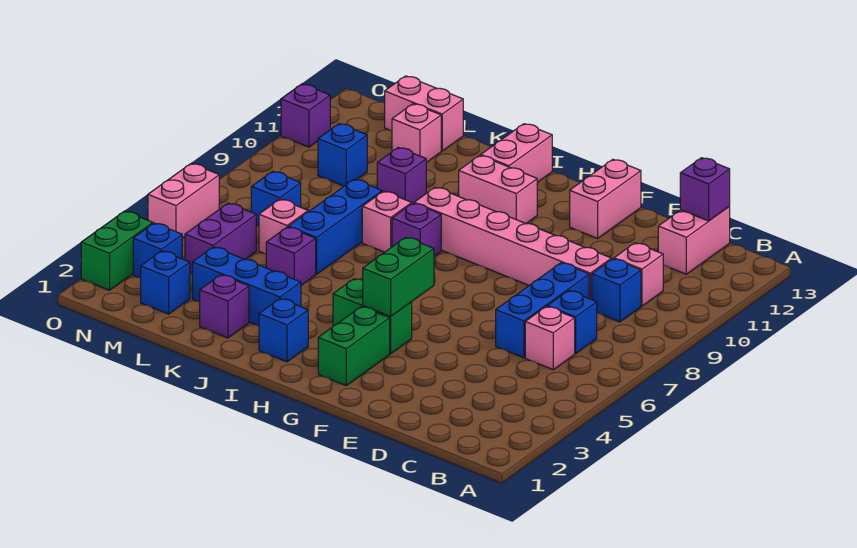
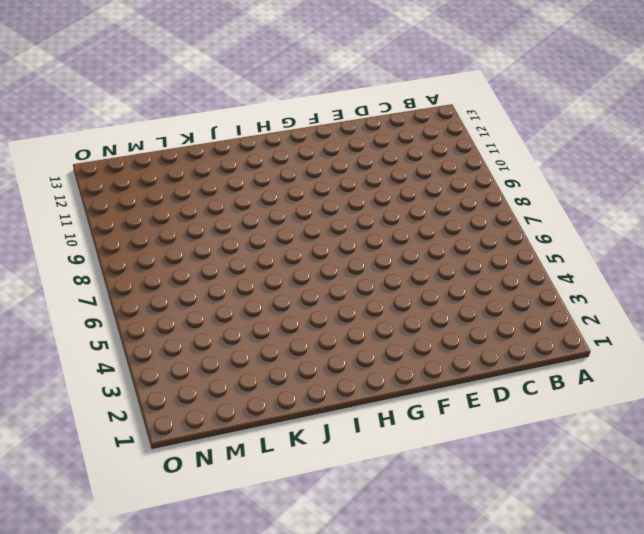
none -> pink brick C6 level 1
none -> blue brick C7 level 1
none -> blue brick C9 level 1
none -> pink brick C10 level 1

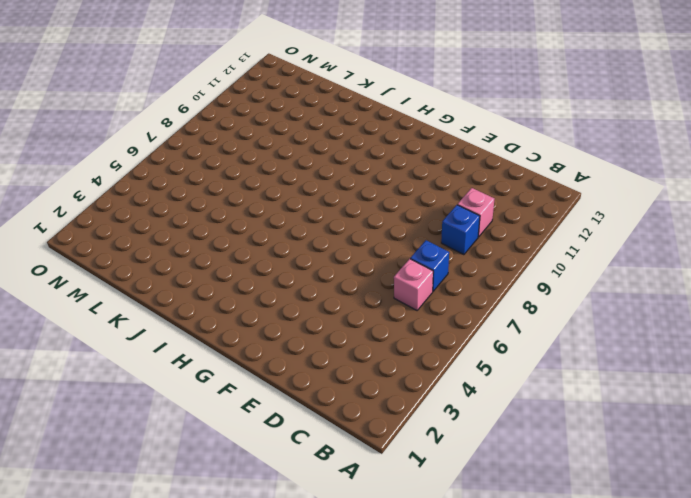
none -> pink brick C12:C13 level 1
none -> blue brick D6:D8 level 1
none -> pink brick D9:I9 level 1
none -> pink brick F12:F13 level 1

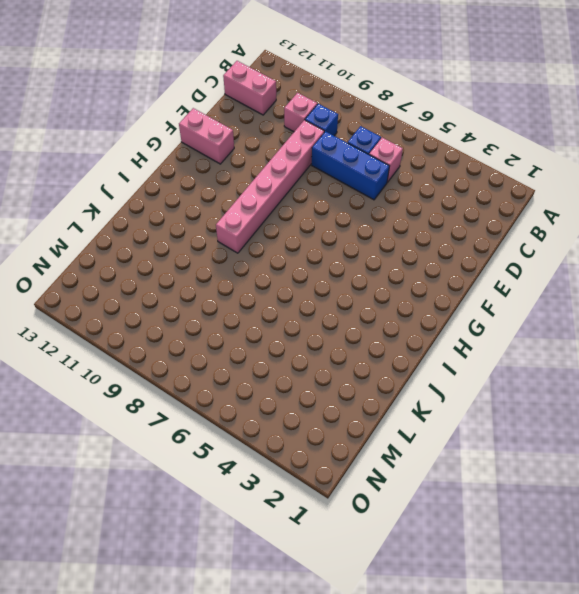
none -> green brick G2:G3 level 1
none -> green brick G4:H4 level 1
none -> pink brick H11:I11 level 1
none -> blue brick I2 level 1

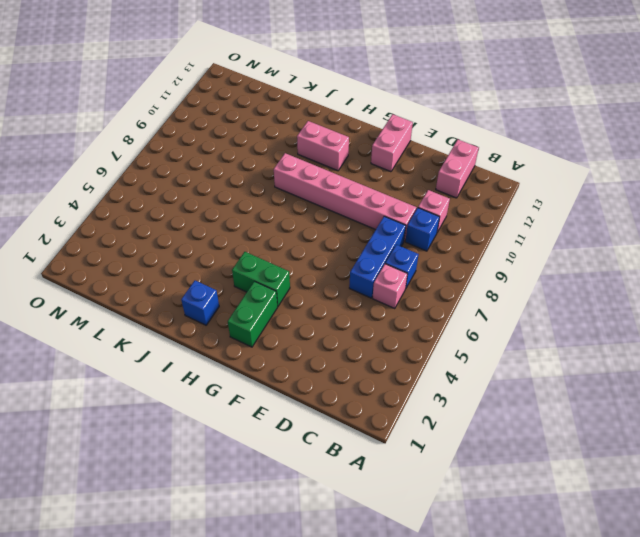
none -> purple brick I8 level 1
none -> pink brick I12:I13 level 1
none -> blue brick J3:L3 level 1
none -> pink brick J8 level 1

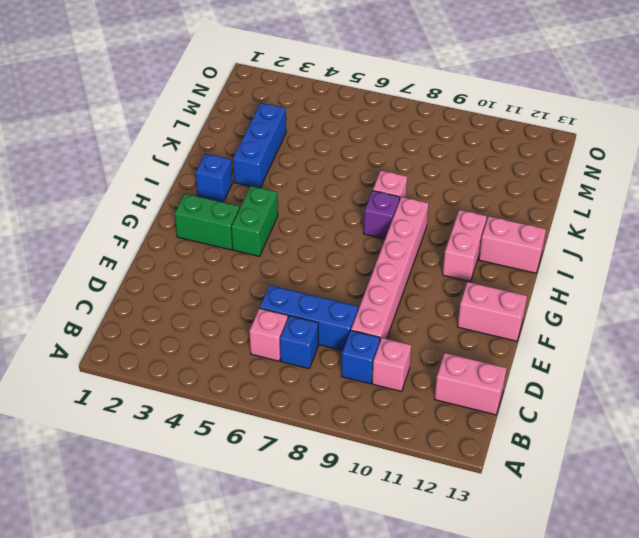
none -> purple brick K2 level 1
none -> purple brick K5 level 1
none -> blue brick K6:K8 level 1
none -> purple brick K10 level 1

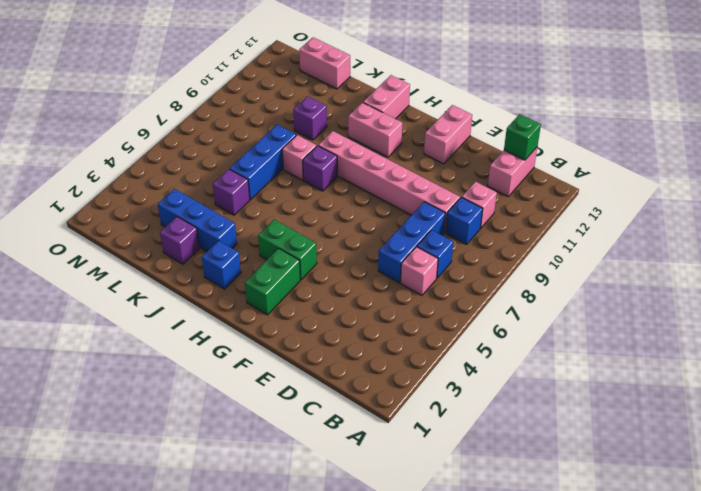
green brick C13 level 2 -> purple brick C13 level 2
none -> pink brick L6 level 1
none -> pink brick L12 level 1
none -> blue brick M2 level 1
none -> purple brick M4:M5 level 1

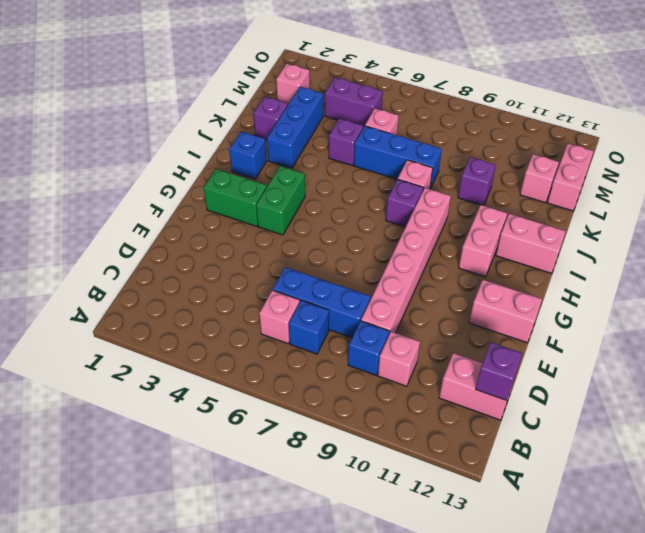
pink brick M2 level 1 -> blue brick M2 level 1
none -> blue brick M7 level 1
none -> blue brick M10 level 1
none -> blue brick N3 level 1
none -> green brick O2:O3 level 1

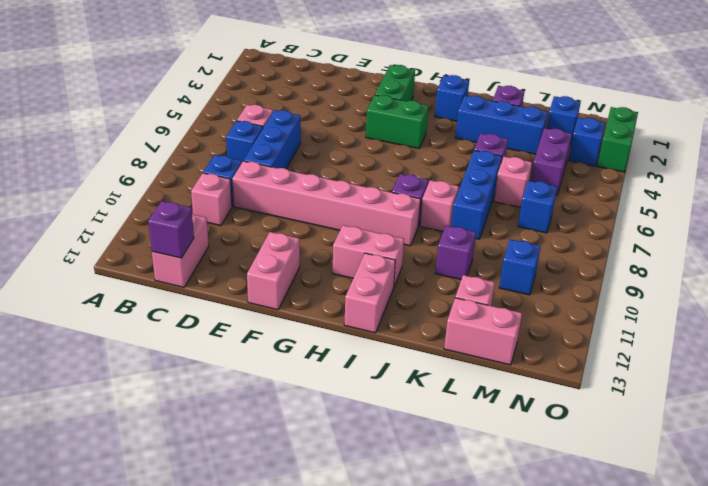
none -> pink brick O5:O6 level 1
none -> purple brick O11 level 1
none -> green brick G4:G5 level 2

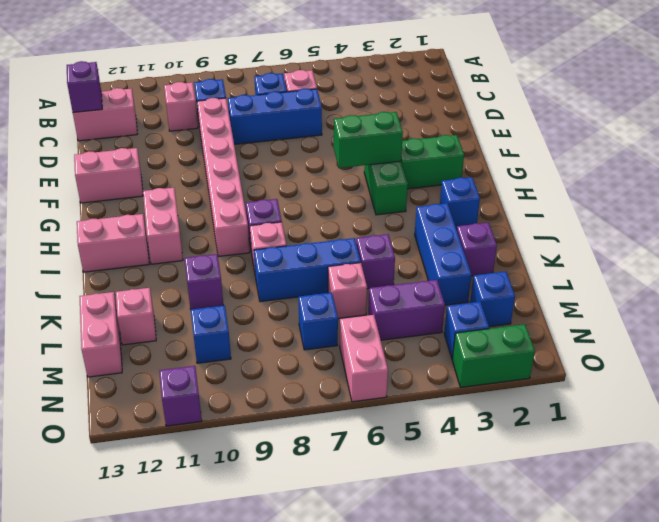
pink brick N6:O6 level 1 -> pink brick O5:O6 level 1

